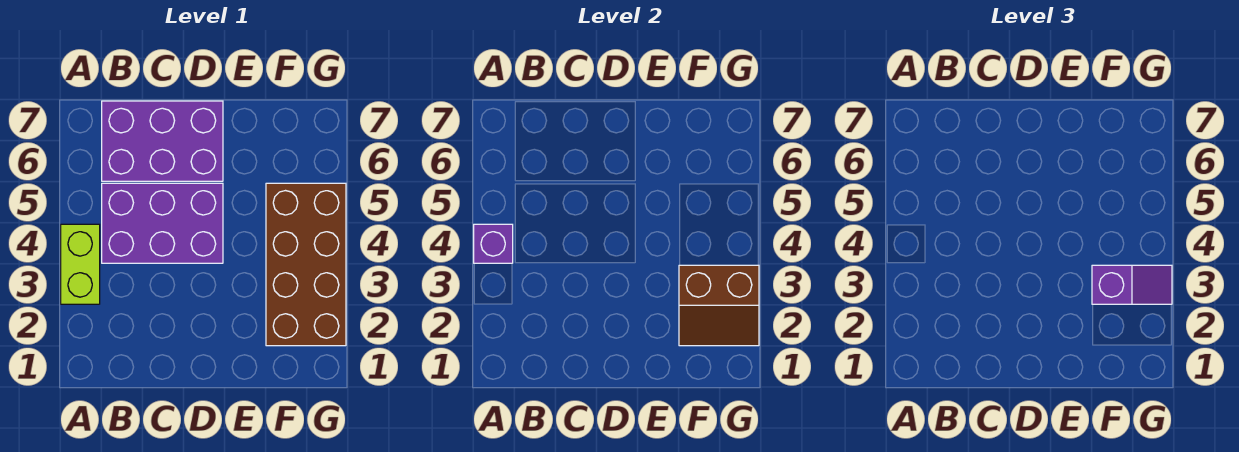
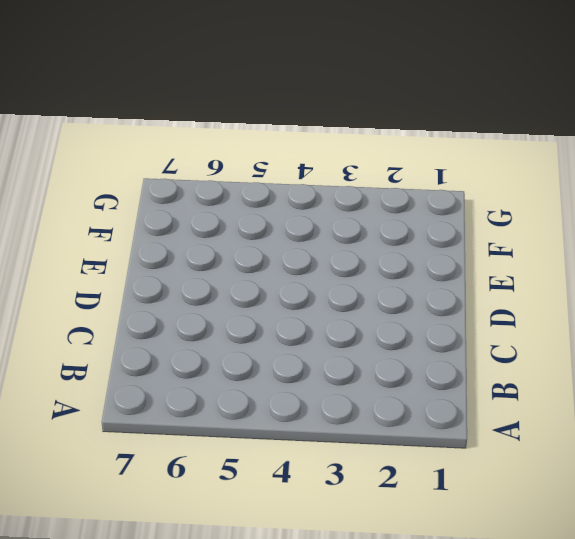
none -> lime brick A3:A4 level 1
none -> purple brick B4:D5 level 1

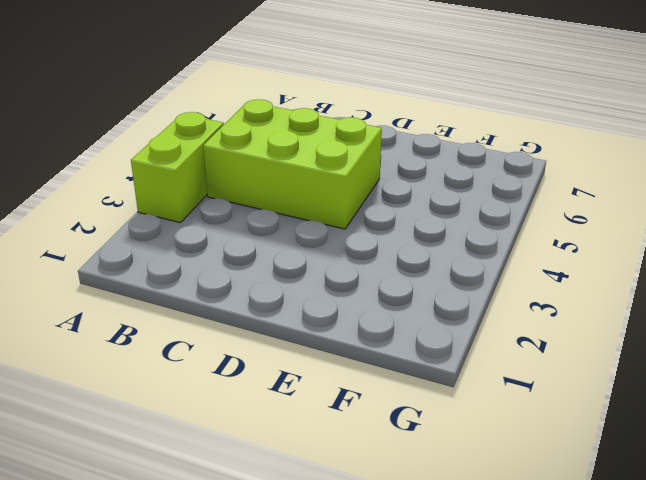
lime brick B4:D5 level 1 -> purple brick B4:D5 level 1
none -> purple brick B6:D7 level 1
none -> brown brick F2:G5 level 1

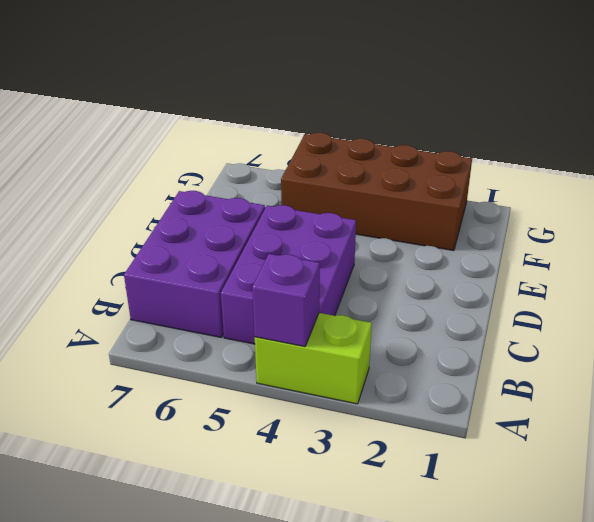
none -> brown slope F2:G3 level 2 top 3
none -> purple slope F3:G3 level 3 top F

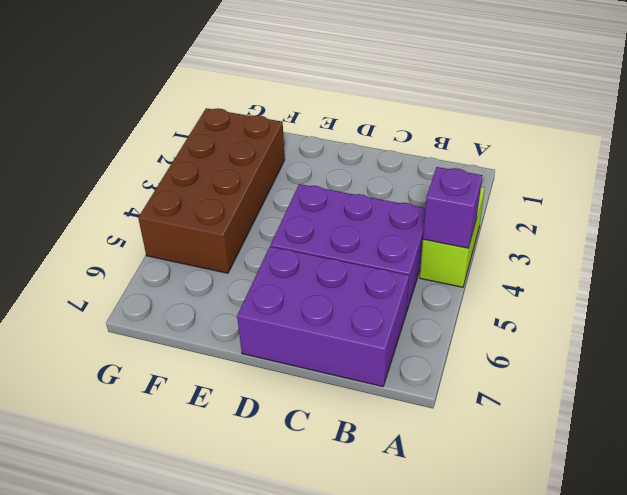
none -> brown slope F2:G3 level 2 top 3
none -> purple slope F3:G3 level 3 top F

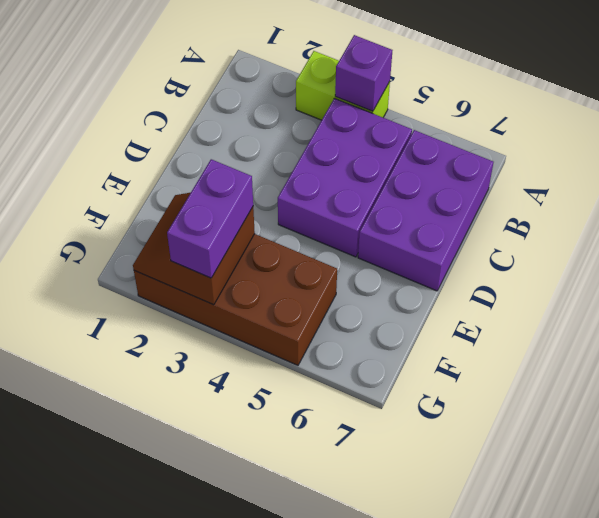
purple brick F3:G3 level 3 -> purple slope F3:G3 level 3 top F

